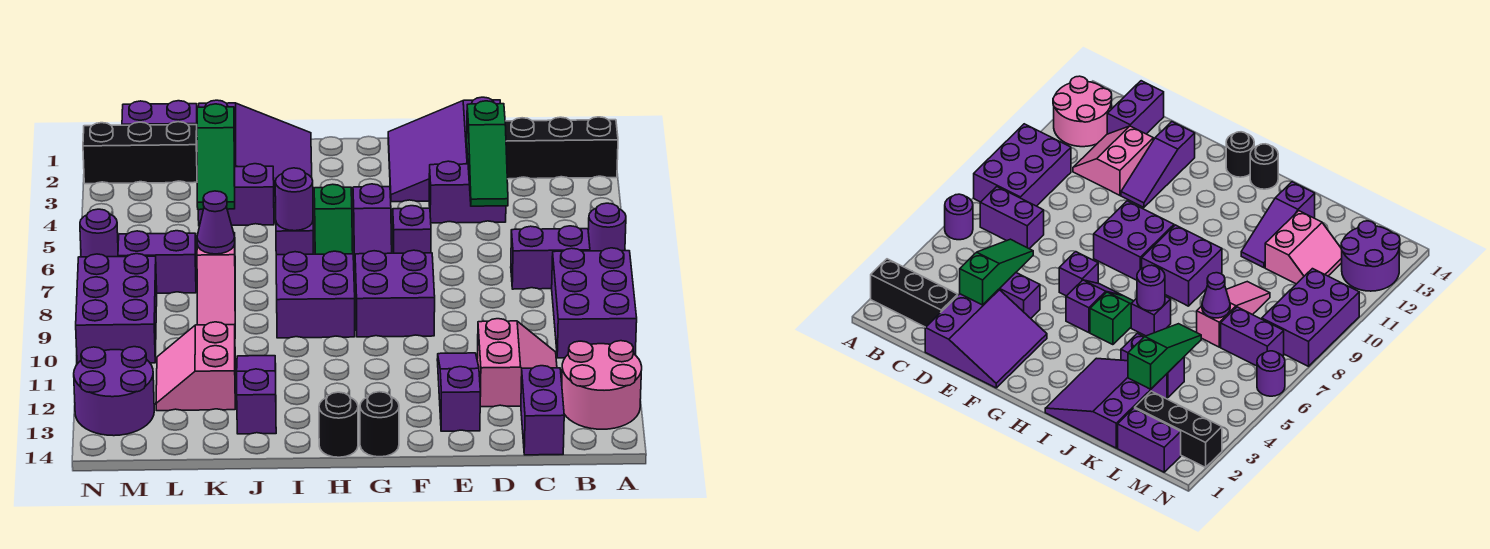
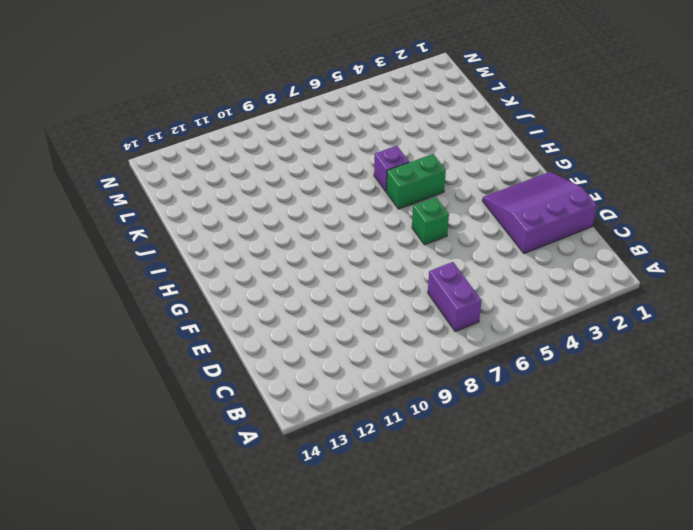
green brick F6 level 1 -> purple brick F6 level 1
green brick H5:H6 level 1 -> green slope H5:H6 level 1 top 5
none -> black brick A2:C2 level 1
none -> purple round brick A6 level 1
none -> purple brick A8:B10 level 1
none -> pink round brick A12:B13 level 1

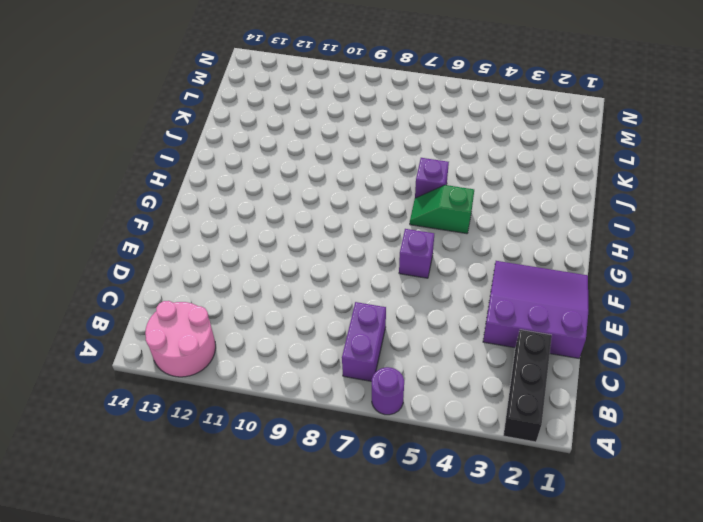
none -> purple brick A8:B10 level 1
none -> pink slope C11:D12 level 1 top D
none -> purple brick C13:C14 level 1
none -> purple brick D4:E4 level 1

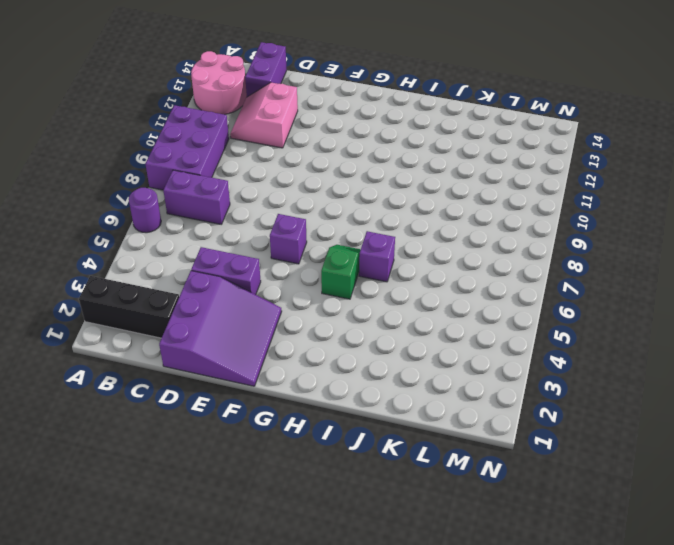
none -> purple slope E11:E13 level 1 top 13
none -> purple brick F8:G9 level 1
none -> purple slope G5:G6 level 1 top 5
none -> black round brick G14 level 1

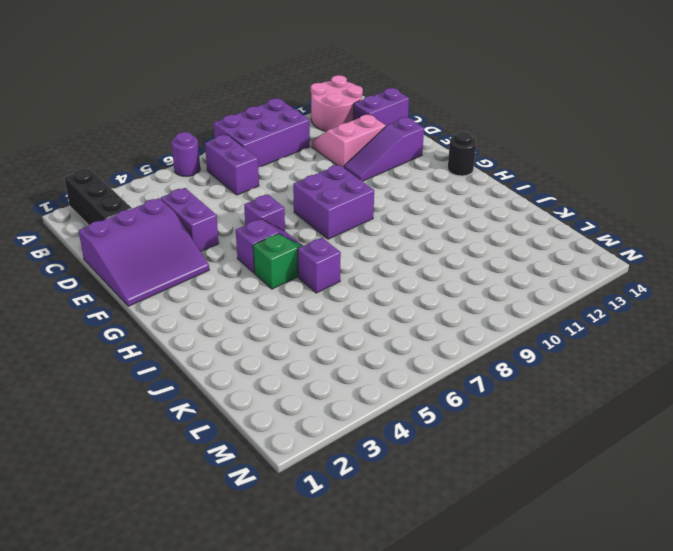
none -> purple brick H8:I9 level 1
none -> black round brick H14 level 1
none -> purple slope I1:K3 level 1 top K
none -> purple brick J4:K4 level 1

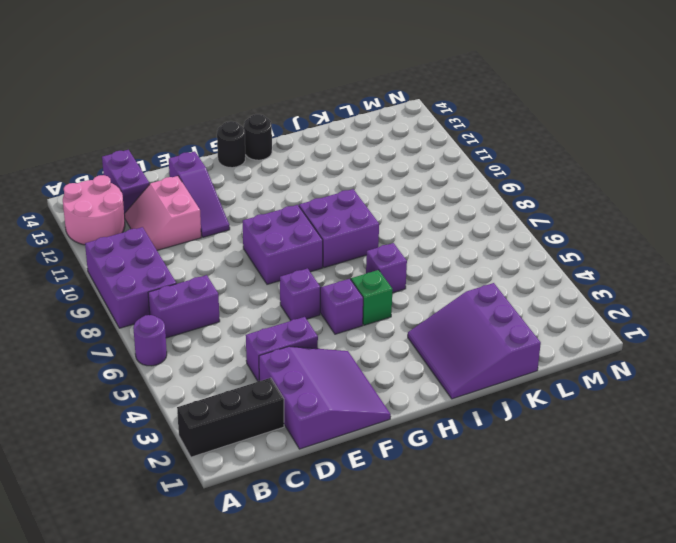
none -> purple brick J4:K4 level 1
none -> purple slope J11:J13 level 1 top 13
none -> pink slope K7:K9 level 1 top 7
none -> pink slope K11:L12 level 1 top K

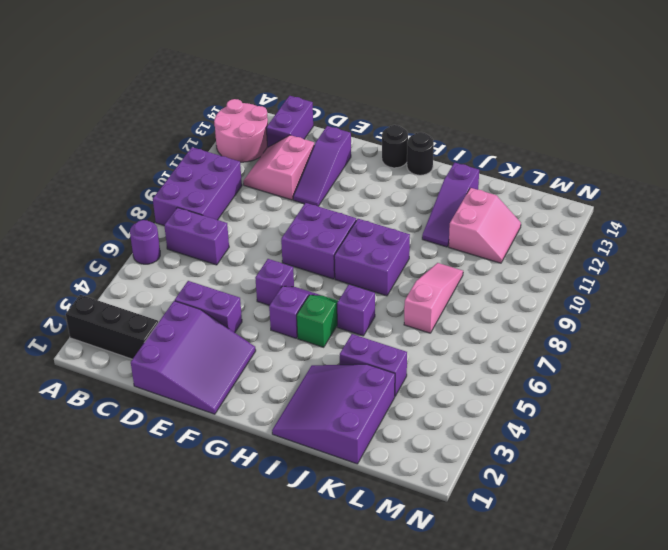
none -> purple brick L1:M1 level 1
none -> black brick L2:N2 level 1
none -> purple brick L7:M7 level 1
none -> purple brick M8:N10 level 1

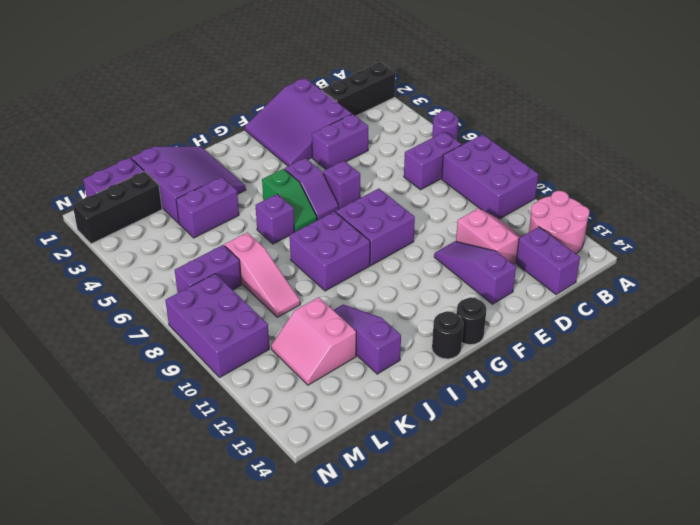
none -> purple round brick M12:N13 level 1
none -> purple round brick N6 level 1
none -> green slope D3:D5 level 2 top 3
none -> purple round brick I6 level 2

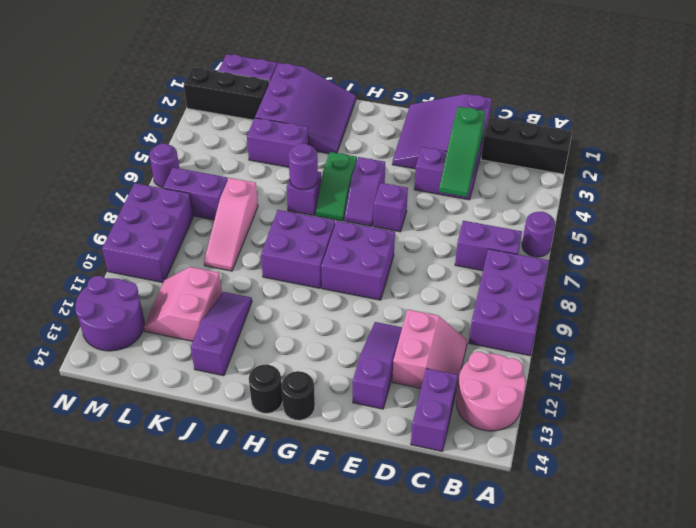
none -> green slope K3:K5 level 2 top 3
none -> purple cone K7 level 2

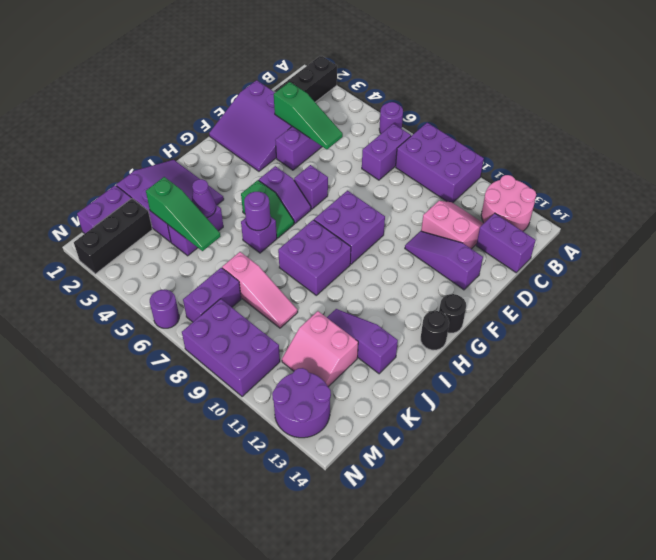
purple cone J4 level 2 -> purple cone K7 level 2

